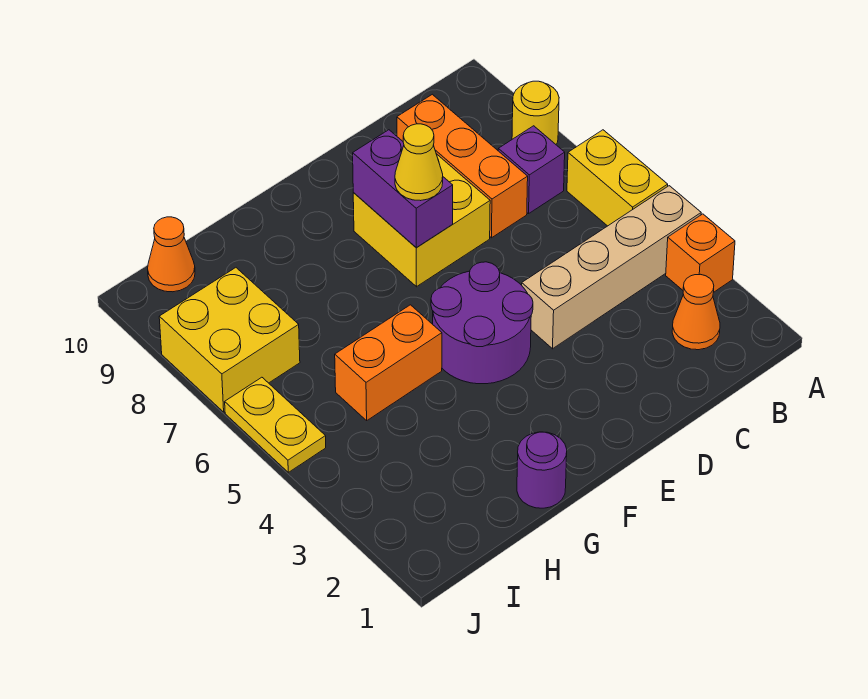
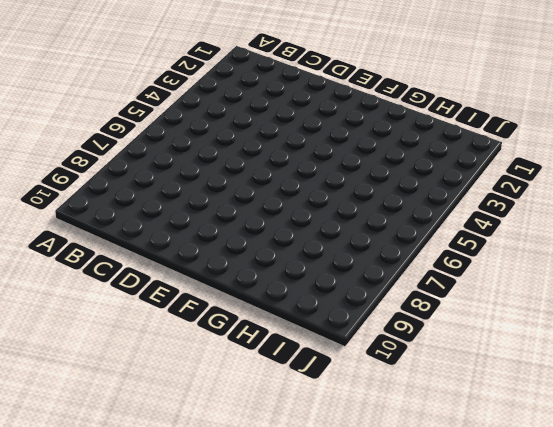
none -> orange brick A3 level 1
none -> tan brick A4:D4 level 1
none -> yellow brick A5:A6 level 1

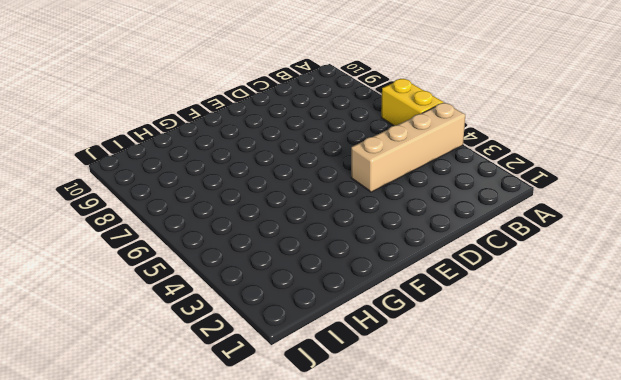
none -> orange brick A3 level 1
none -> yellow round brick A8 level 1
none -> orange cone B2 level 1

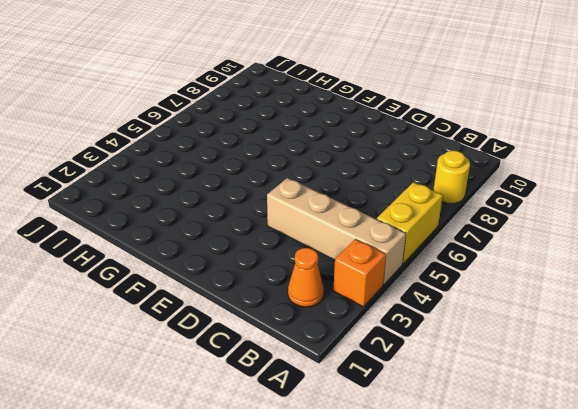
none -> purple brick B7 level 1
none -> orange brick C7:C9 level 1
none -> yellow brick D7:E8 level 1

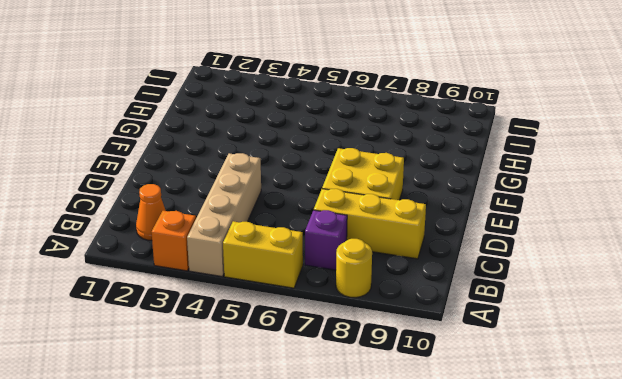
yellow brick C7:C9 level 1 -> orange brick C7:C9 level 1
none -> purple round brick E4:F5 level 1
none -> purple round brick G1 level 1
none -> orange brick G5:H5 level 1

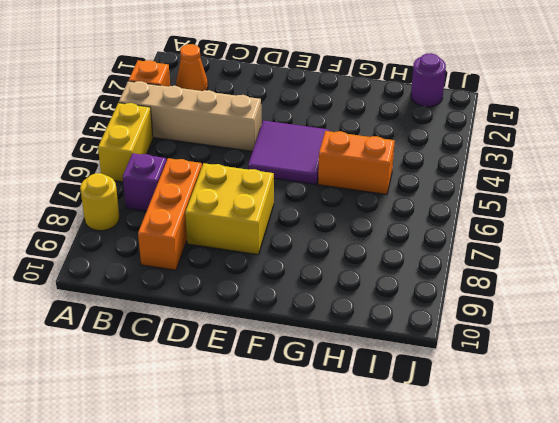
purple tile E4:F5 level 1 -> purple round brick E4:F5 level 1
purple round brick I1 level 1 -> purple round brick G1 level 1
none -> yellow brick I7:J8 level 1
none -> orange cone I10 level 1
none -> yellow plate J5:J6 level 1

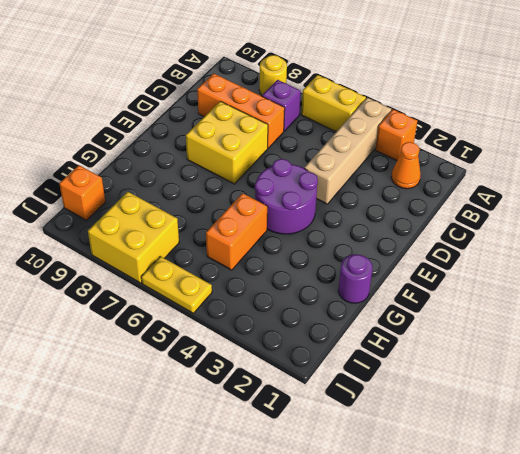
orange brick I10 level 1 -> orange cone I10 level 1
none -> purple brick E7:E8 level 2
none -> yellow cone E7 level 3

